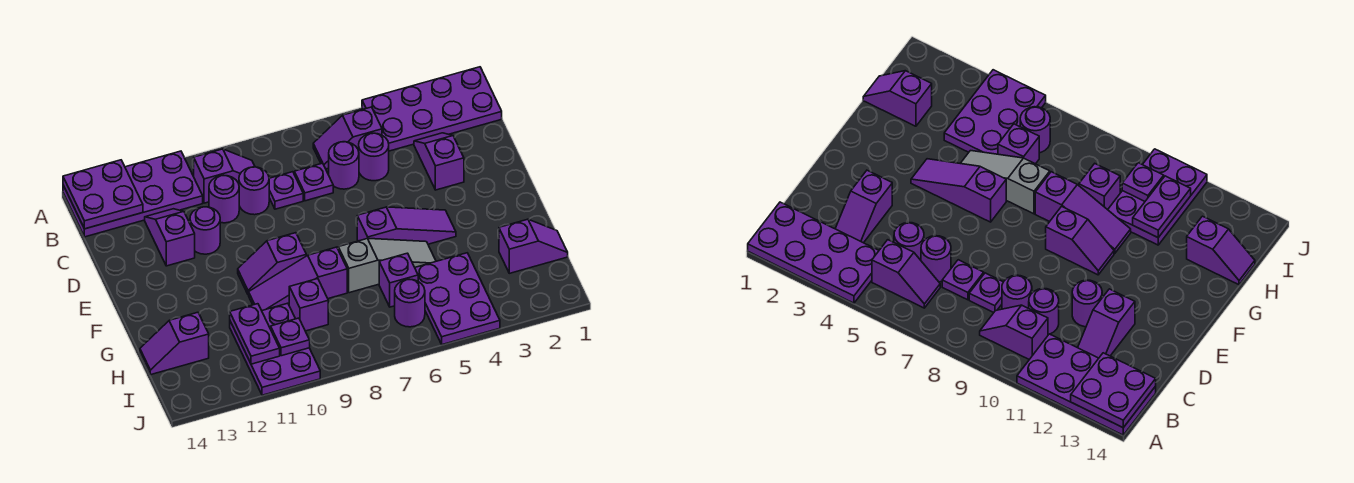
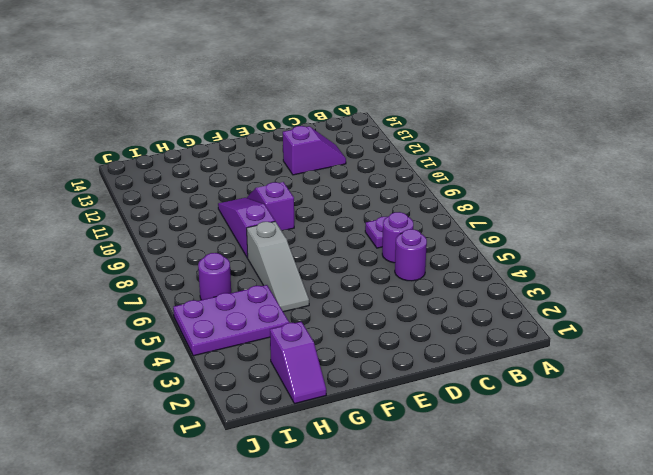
none -> purple plate A1:B4 level 1
none -> purple plate A11:B14 level 1
none -> purple slope B5:B6 level 1 top 5

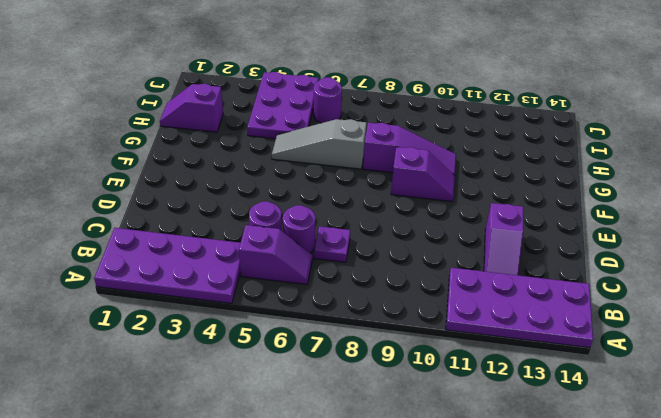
none -> purple slope B9:B10 level 1 top 10
none -> purple slope C3:D3 level 1 top D
none -> purple plate C8 level 1

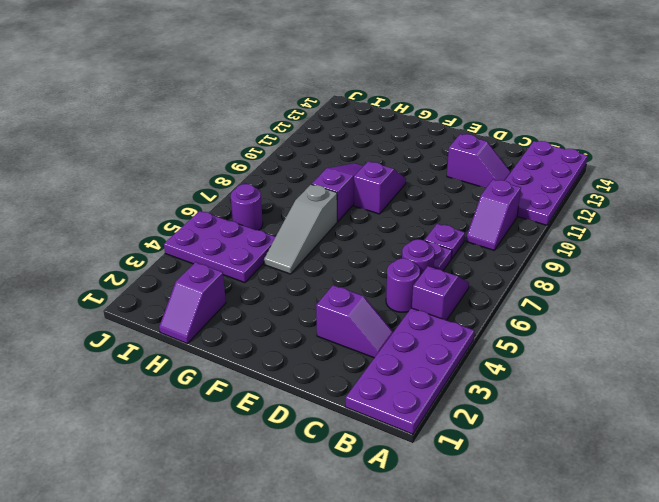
none -> purple round brick C9 level 1
none -> purple round brick C10 level 1
none -> purple round brick D11 level 1

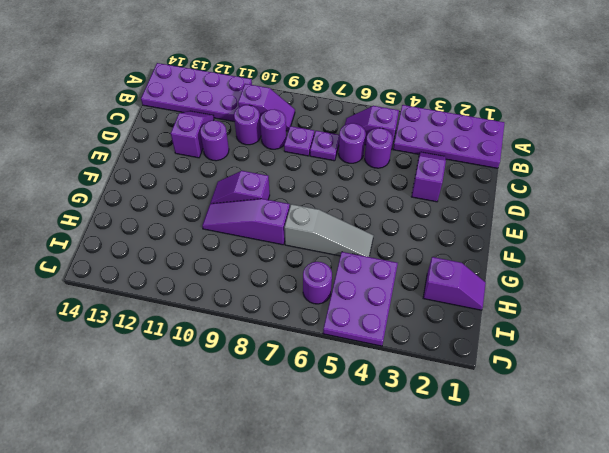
none -> purple slope F4:F6 level 1 top 6
none -> purple brick H6 level 1
none -> purple brick H9 level 1

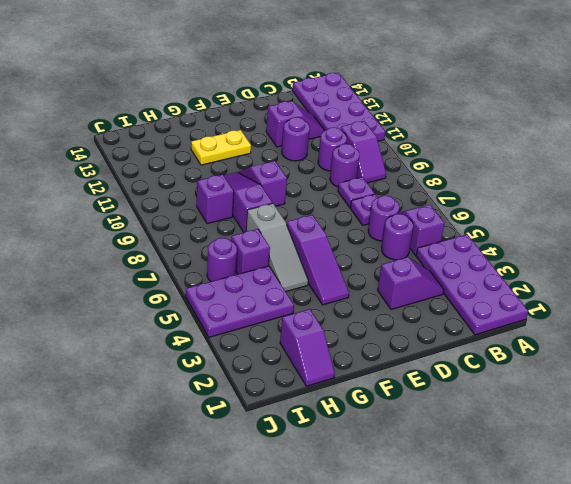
yellow plate F12:G12 level 1 -> none
none -> purple plate H10:J11 level 1
none -> purple slope H13:H14 level 1 top 13
none -> purple plate A13:B14 level 2

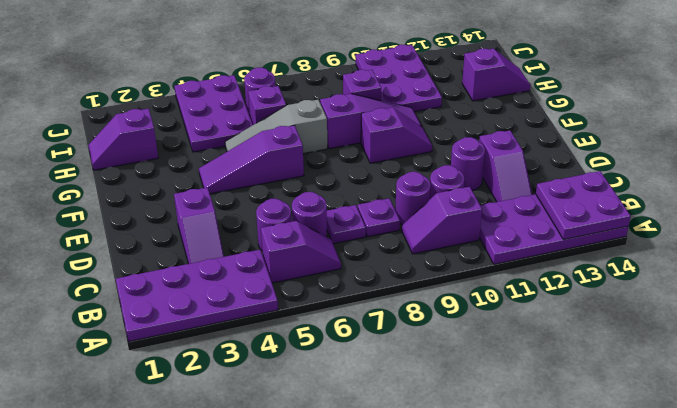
none -> purple plate H11:I11 level 2
none -> purple plate I10 level 2

